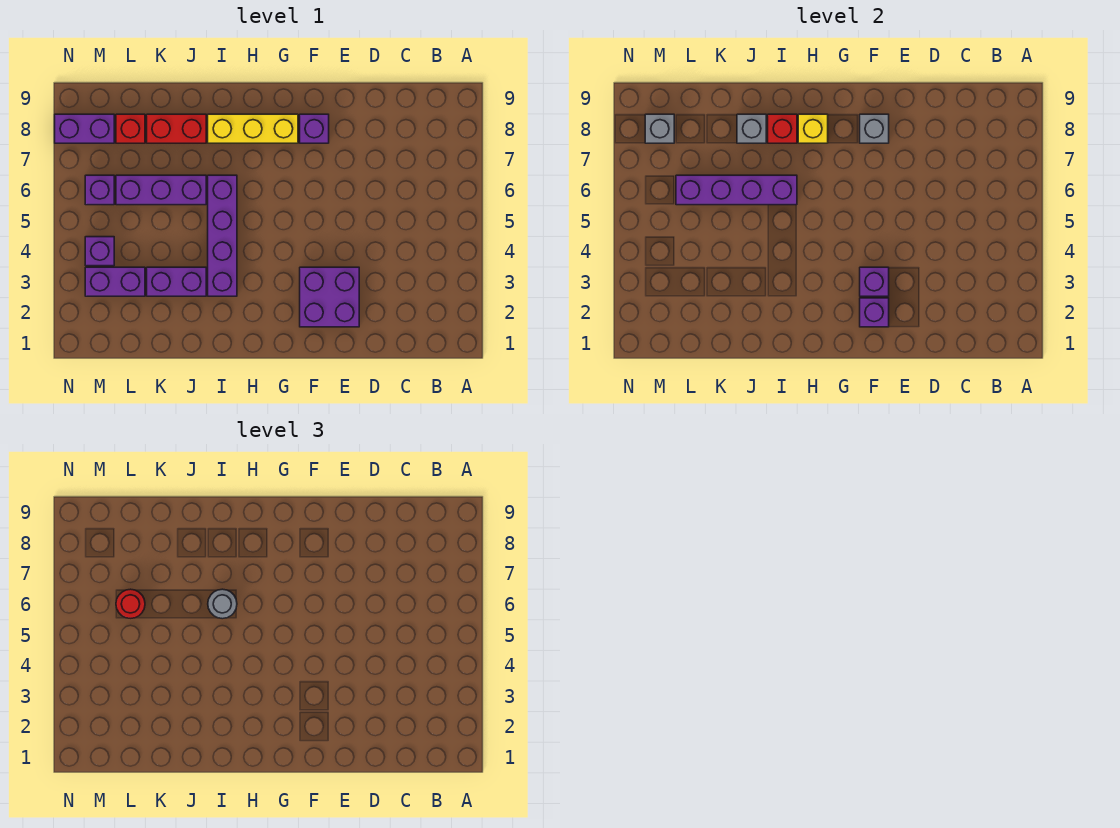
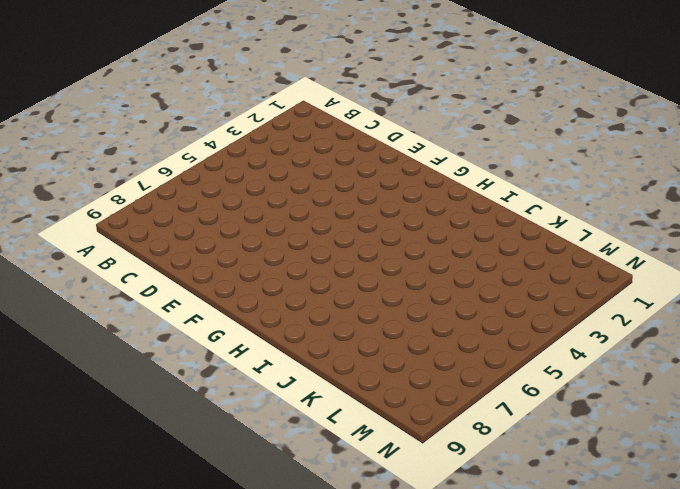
none -> purple brick E2:F3 level 1
none -> purple brick F8 level 1
none -> yellow brick G8:I8 level 1

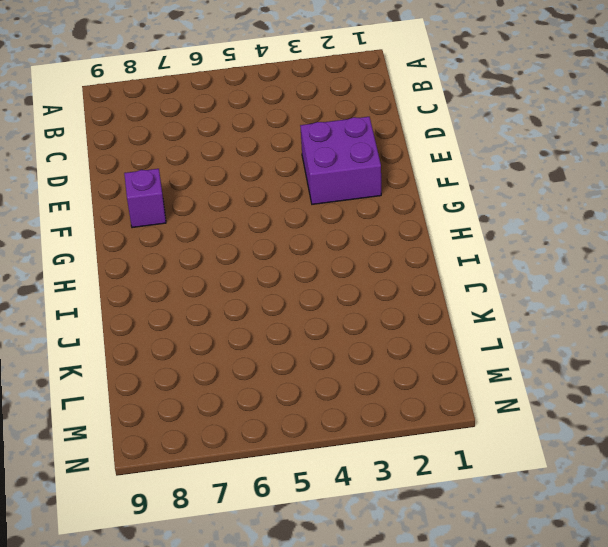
none -> yellow brick G8:I8 level 1
none -> purple brick I3:I6 level 1
none -> purple brick J3:K3 level 1

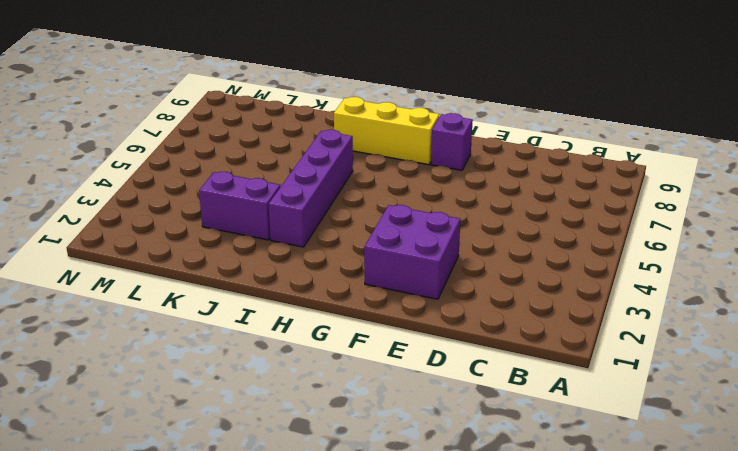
none -> purple brick J6:L6 level 1
none -> red brick J8:K8 level 1
none -> purple brick L3:M3 level 1

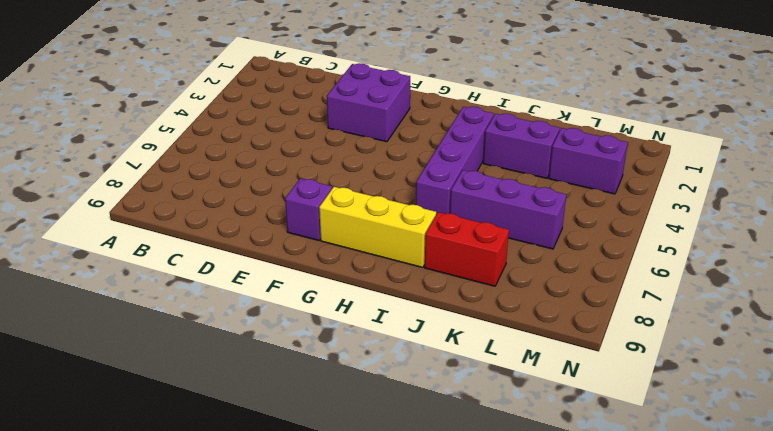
none -> red brick L8 level 1
none -> purple brick M4 level 1
none -> purple brick M6 level 1

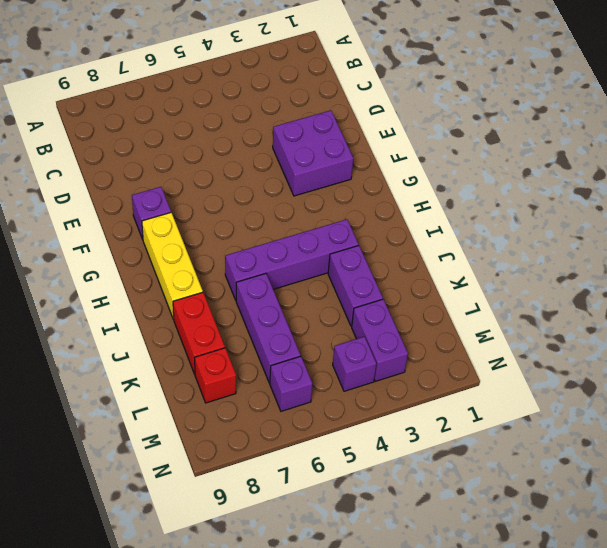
none -> purple brick M8:N8 level 1
none -> purple brick F2 level 2
none -> purple brick F3 level 2

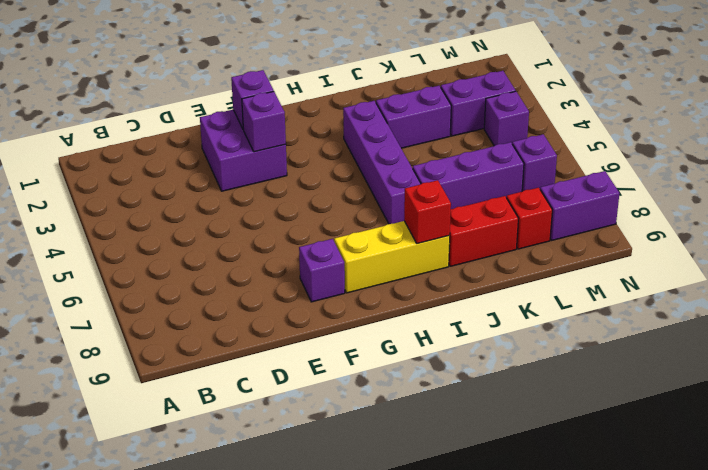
none -> grey brick F8 level 2
none -> yellow brick H8 level 2
none -> purple brick I6:L6 level 2

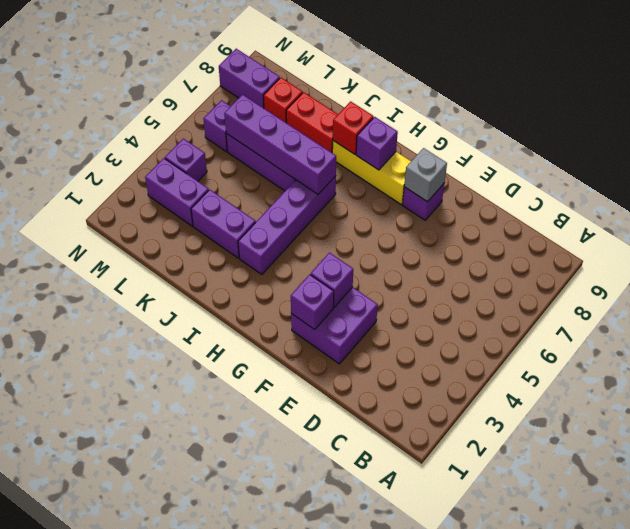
purple brick H8 level 2 -> yellow brick H8 level 2
none -> grey brick J8 level 2
none -> grey brick M8 level 2
none -> grey round brick I6 level 3

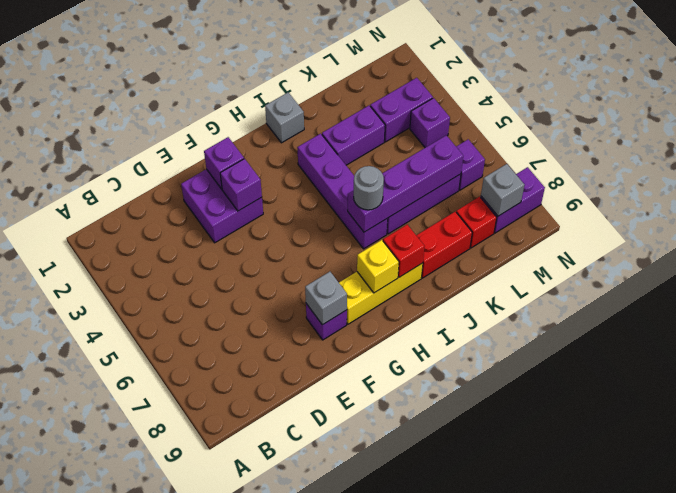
grey brick I1 level 1 -> grey brick J8 level 2
none -> red round brick L6 level 3

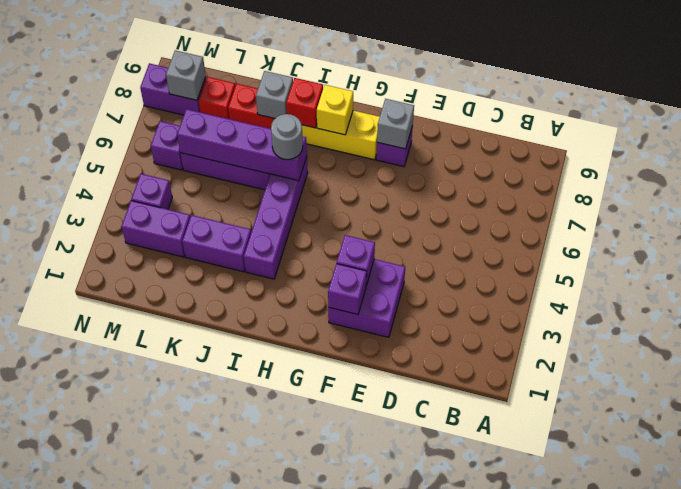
none -> red round brick L6 level 3

